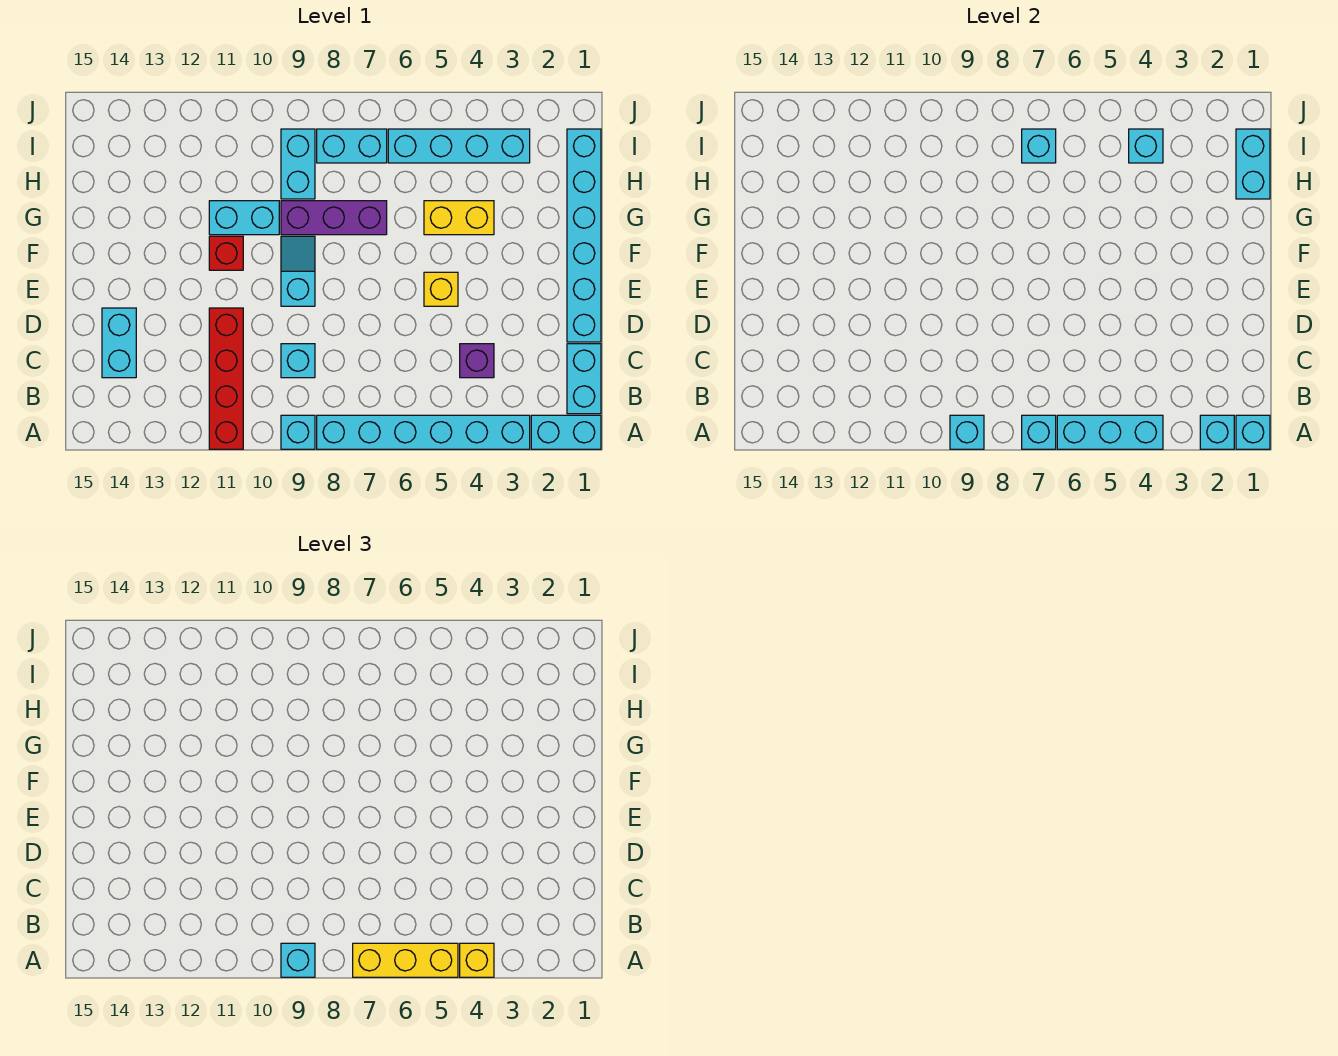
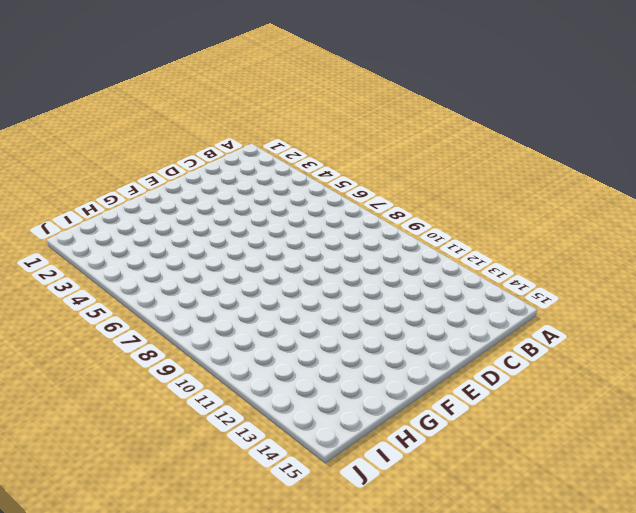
none -> cyan brick A1:A2 level 1
none -> cyan brick A3:A8 level 1
none -> cyan brick A9 level 1

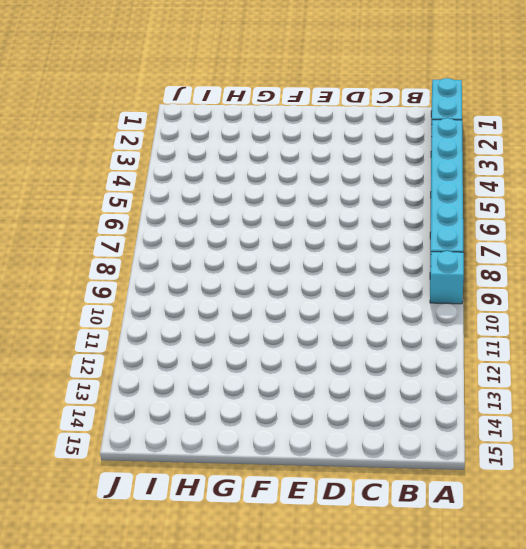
none -> red brick A11:D11 level 1
none -> cyan brick B1:C1 level 1
none -> purple brick C4 level 1

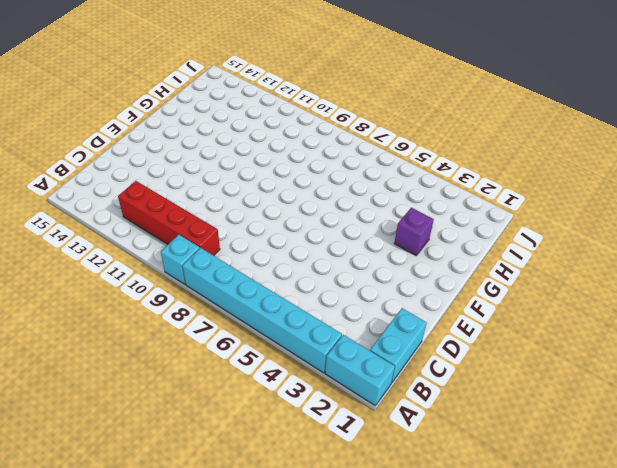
red brick B9:B12 level 1 -> red brick A11:D11 level 1
purple brick G3 level 1 -> purple brick C4 level 1
none -> cyan brick C9 level 1
none -> cyan brick C14:D14 level 1
none -> cyan brick D1:I1 level 1

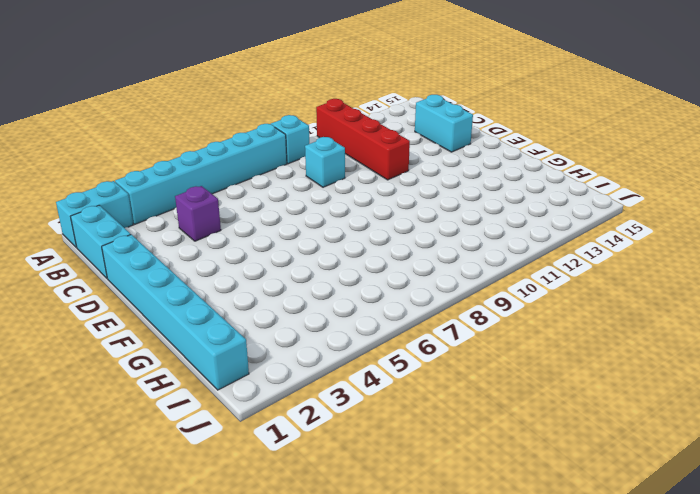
none -> yellow brick E5 level 1
none -> cyan slope E9:F9 level 1 top E
none -> red brick F11 level 1

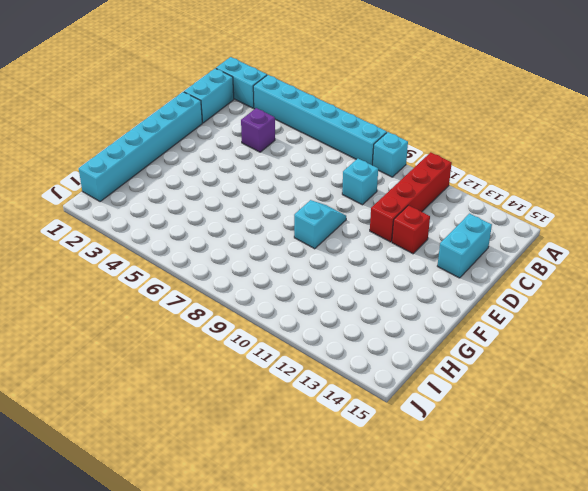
red brick D12 level 1 -> red brick F11 level 1
cyan slope E9:F9 level 1 top F -> cyan slope E9:F9 level 1 top E
none -> yellow brick E5 level 1
none -> yellow brick G4:G5 level 1
none -> purple brick G7:G9 level 1

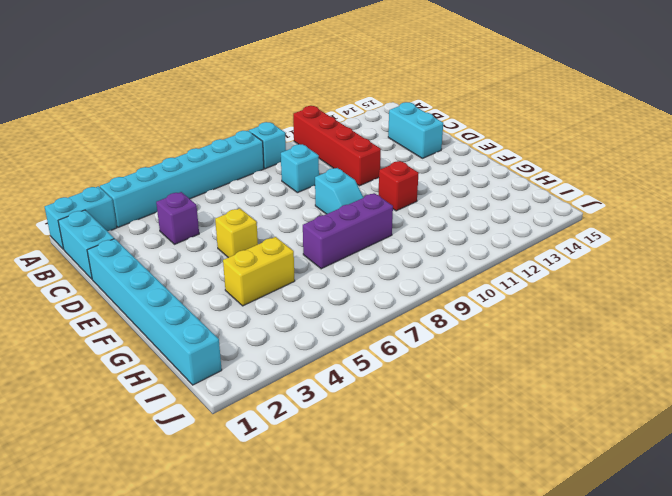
none -> cyan brick G10:G11 level 1
none -> cyan brick H9:I9 level 1
none -> cyan brick I3:I6 level 1

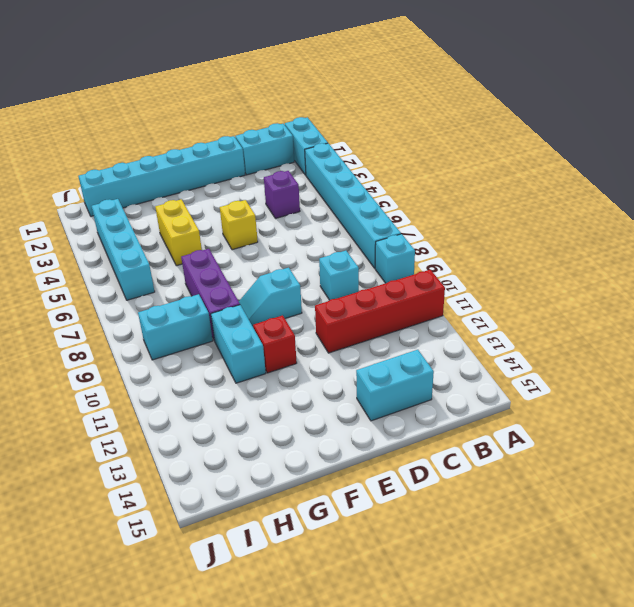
none -> cyan brick I7:I8 level 1
none -> cyan brick A1 level 2
none -> cyan brick A2 level 2

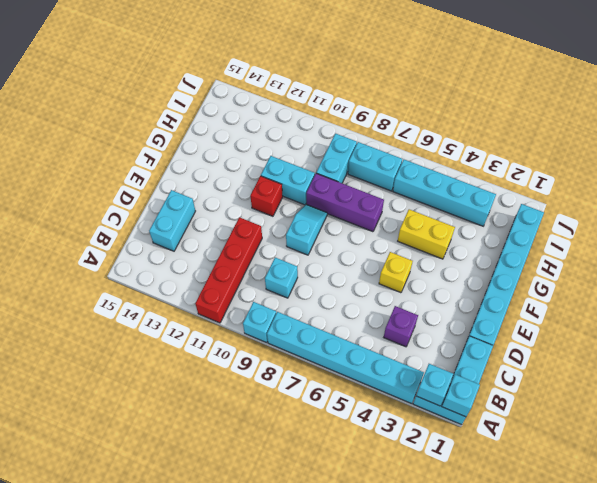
none -> cyan brick A4:A6 level 2
none -> cyan brick A7 level 2
none -> cyan brick A9 level 2

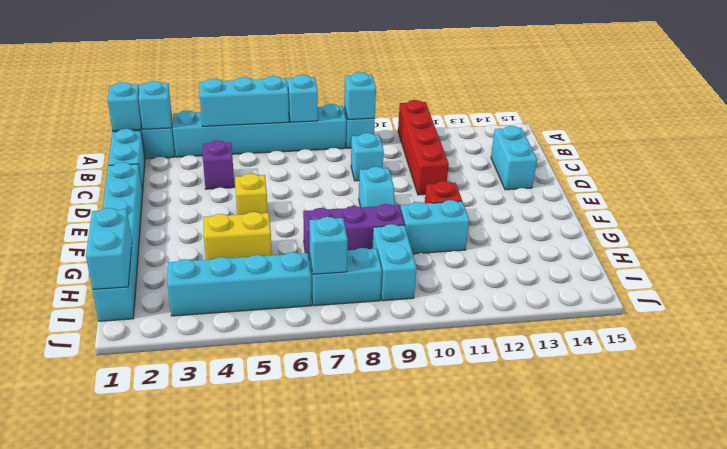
none -> cyan brick I4 level 2
none -> yellow brick A4 level 3
none -> yellow brick A5:A7 level 3

